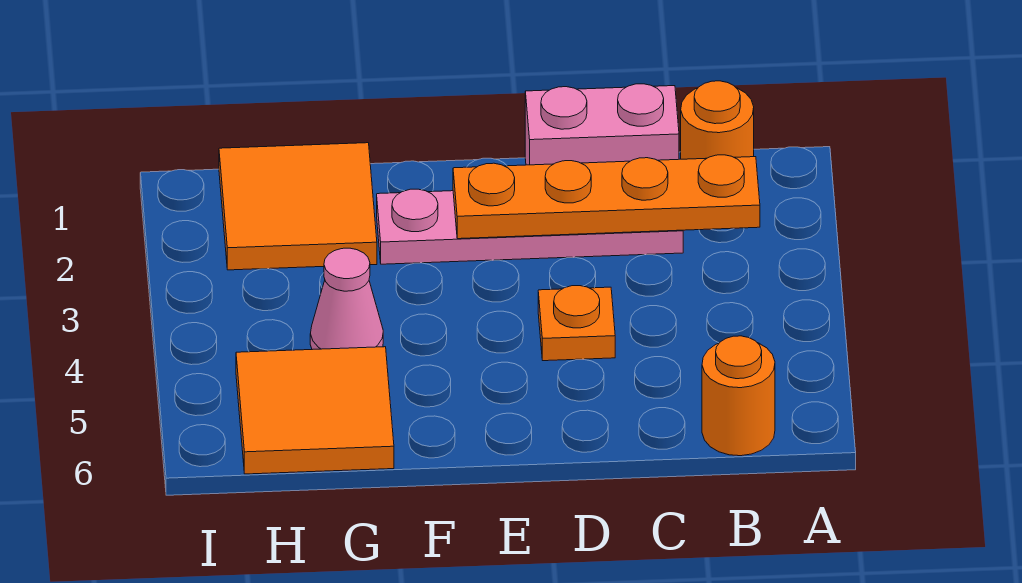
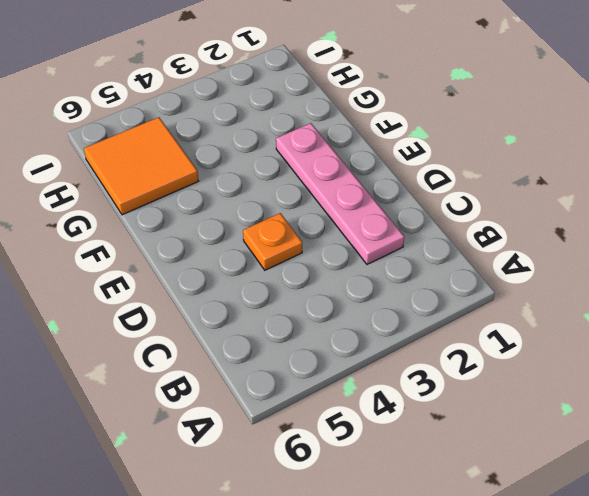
none -> orange round brick B1 level 1
none -> orange round brick B6 level 1

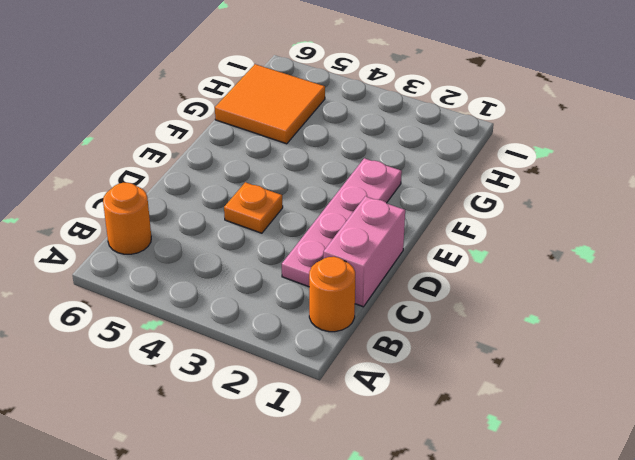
none -> orange tile G1:H2 level 1
none -> pink cone G4 level 1

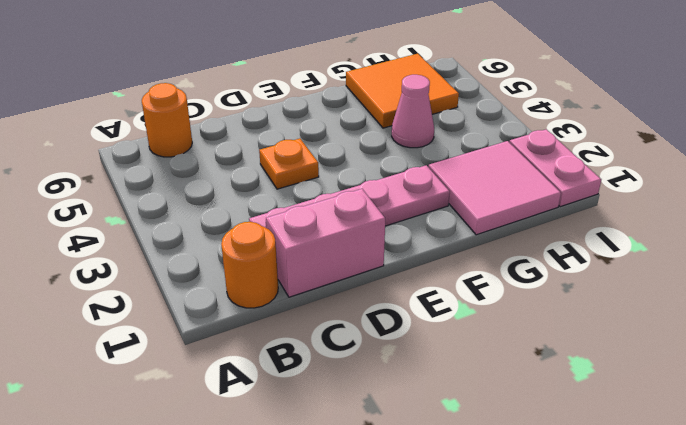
pink tile G1:H2 level 1 -> orange tile G1:H2 level 1
pink plate I1:I2 level 1 -> none
none -> orange plate B2:E2 level 2

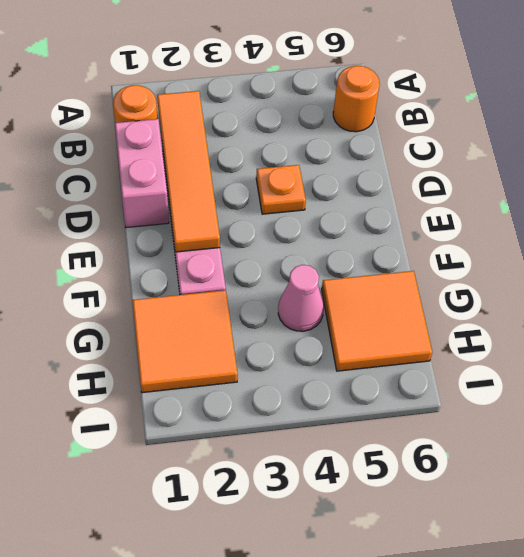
orange tile B2:E2 level 2 -> orange plate B2:E2 level 2

